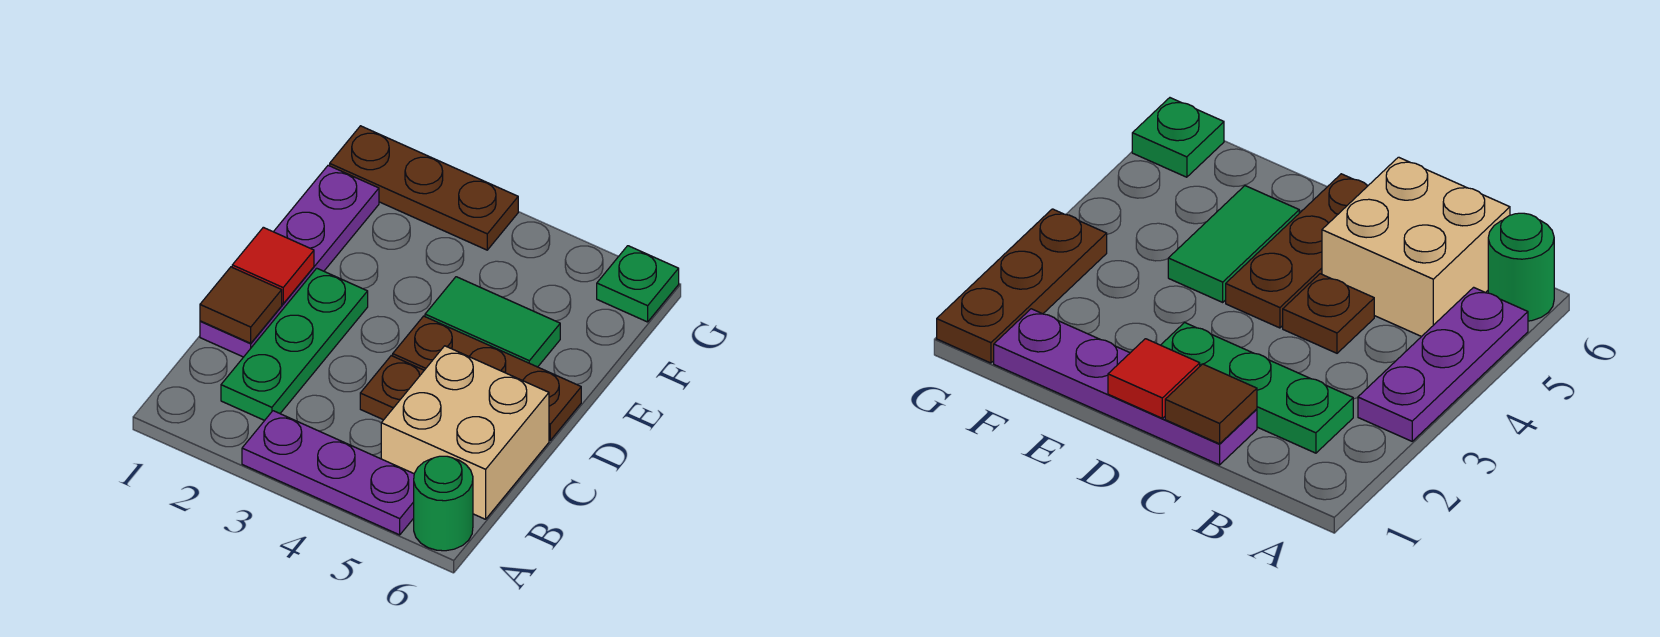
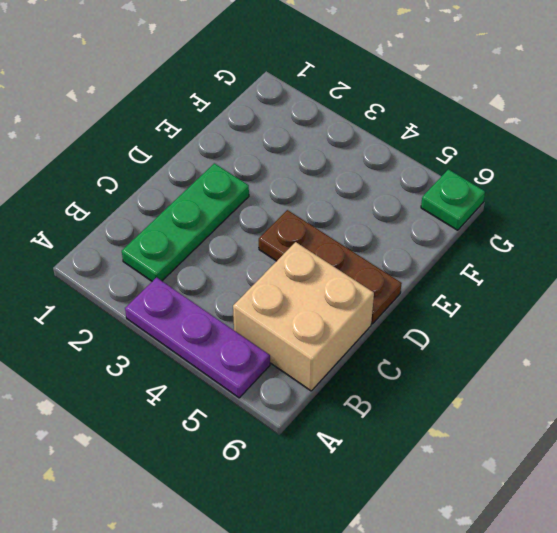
none -> green round brick A6 level 1
none -> purple plate C1:F1 level 1
none -> brown plate C4 level 1

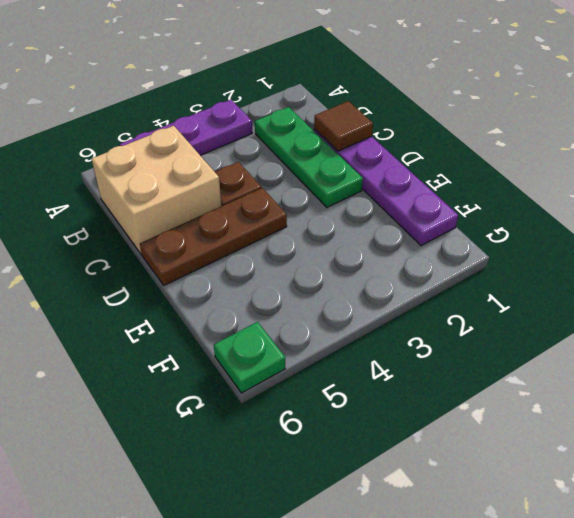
none -> green round brick A6 level 1
none -> green tile E4:E5 level 1
none -> brown plate G1:G3 level 1

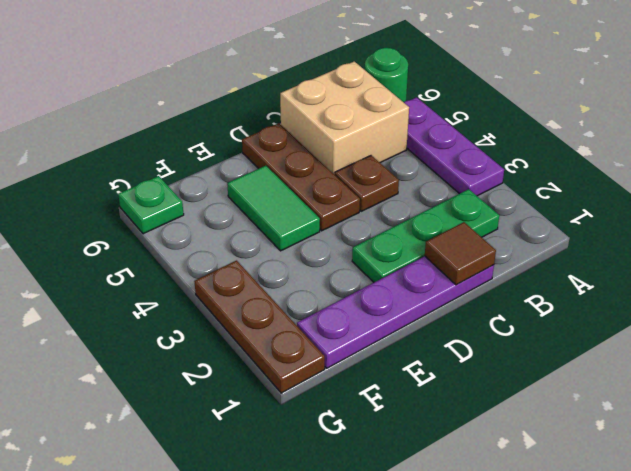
none -> red tile D1 level 2

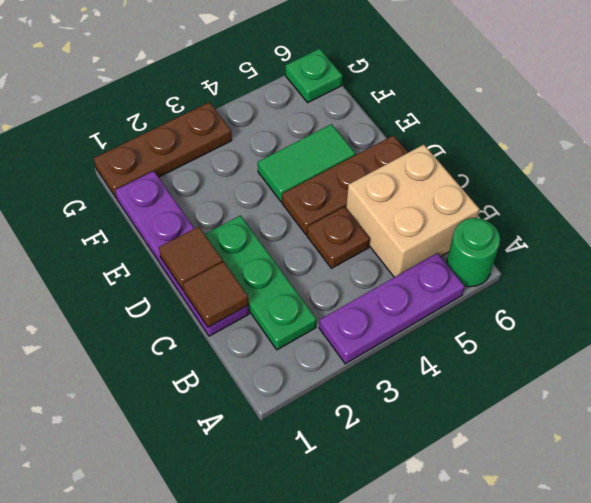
brown tile D1 level 2 -> red tile D1 level 2

